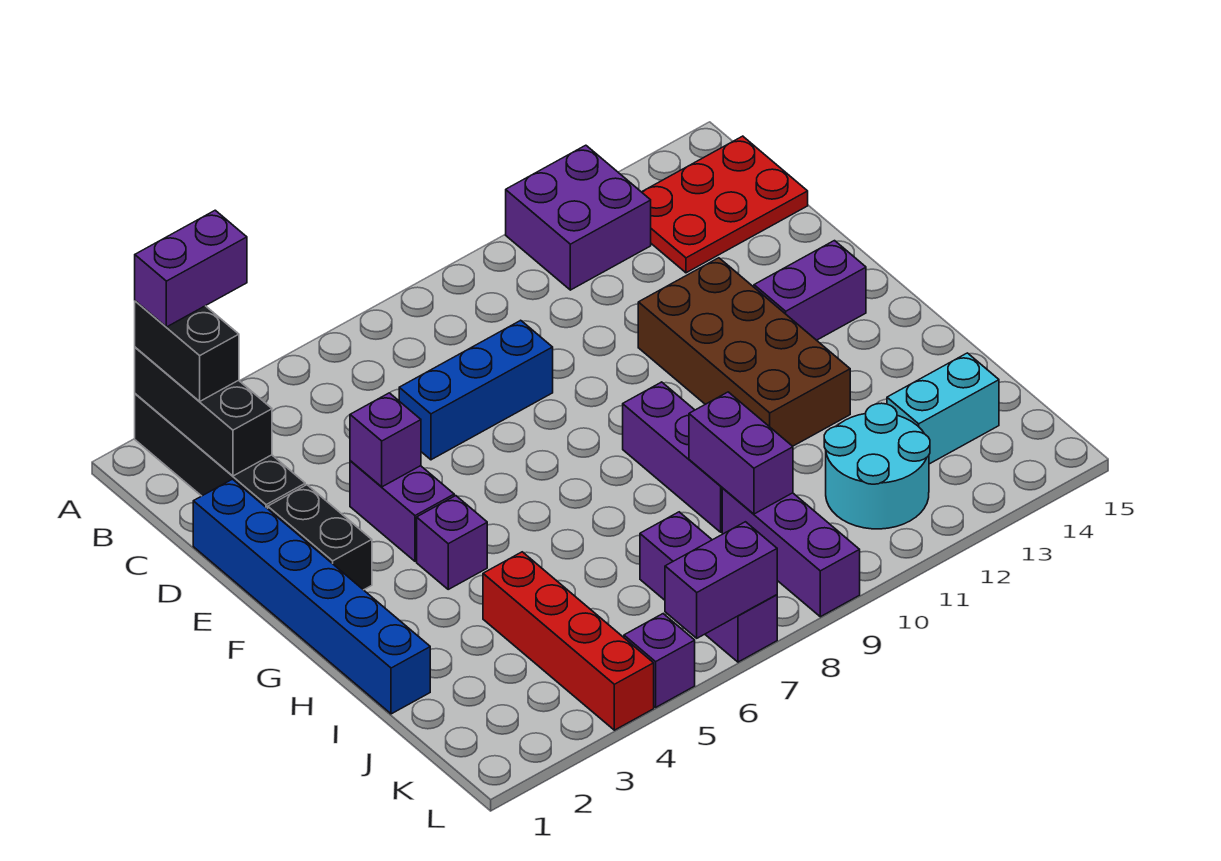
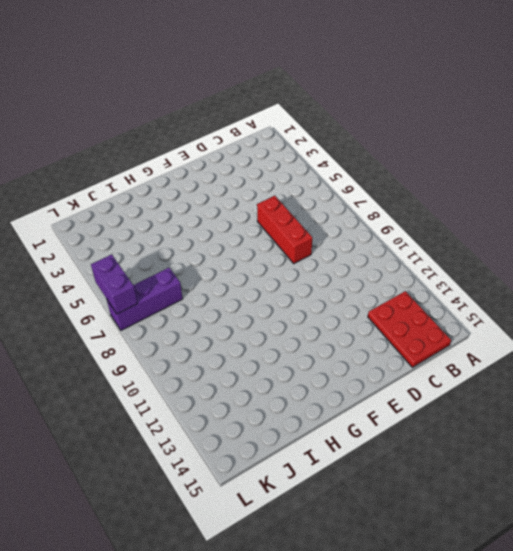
red brick D6:D8 level 1 -> blue brick D6:D8 level 1
none -> black brick A2:D2 level 1
none -> purple brick A11:B12 level 1
none -> blue brick D1:I1 level 1

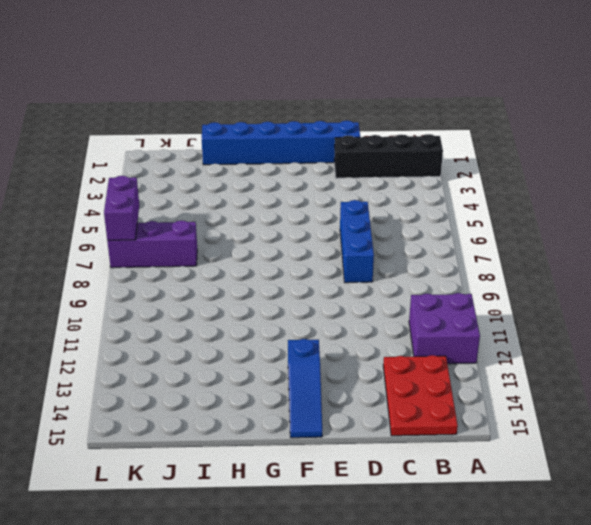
blue slope F13:F15 level 1 top 13 -> purple brick F13:F14 level 1
none -> black brick E2:F2 level 1
none -> purple brick E4:F4 level 1
none -> brown brick E11:H12 level 1

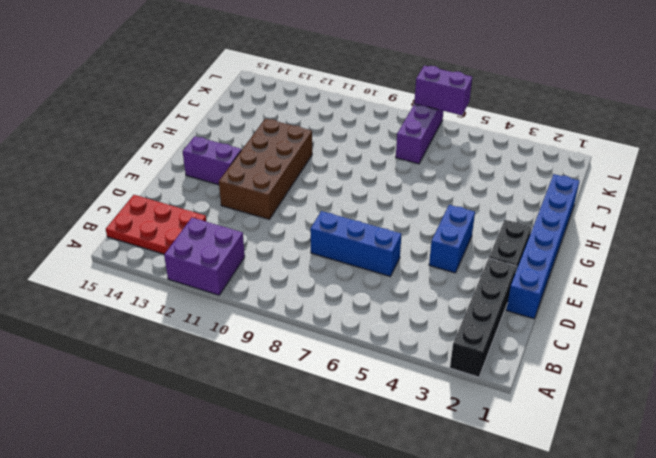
blue brick E4:F4 level 1 -> purple brick E4:F4 level 1
none -> purple brick G4 level 1
none -> purple brick G9:I9 level 1
none -> red brick I4:L4 level 1

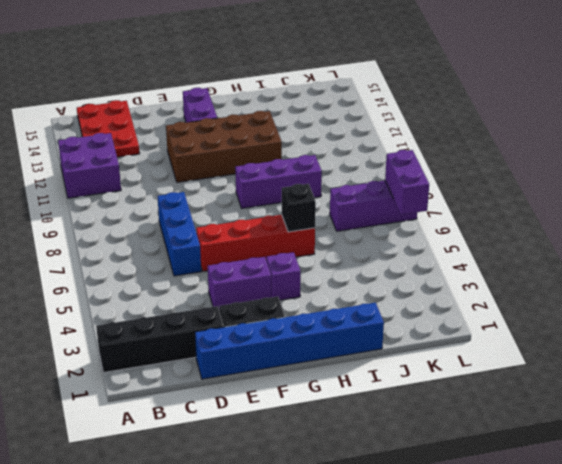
red brick E6:H6 level 1 -> red brick I4:L4 level 1
black brick H6 level 2 -> none
none -> purple brick J9:L9 level 1
none -> cyan round brick J11:K12 level 1
none -> cyan brick J13:J14 level 1

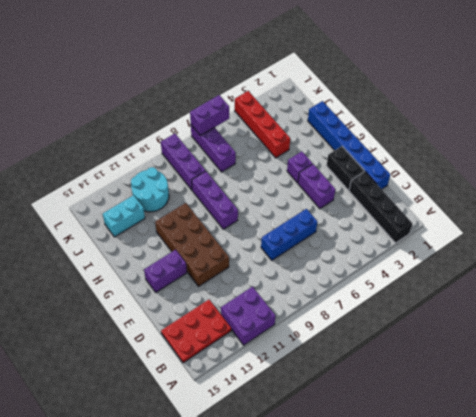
none -> purple brick L5 level 1
none -> black brick A2:C2 level 2
none -> purple brick E4 level 2

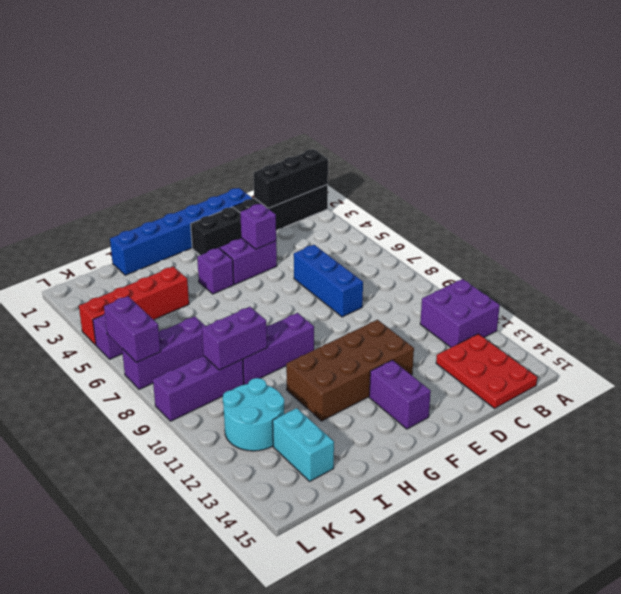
none -> black brick A2:B2 level 3
none -> purple brick A2:A3 level 4

